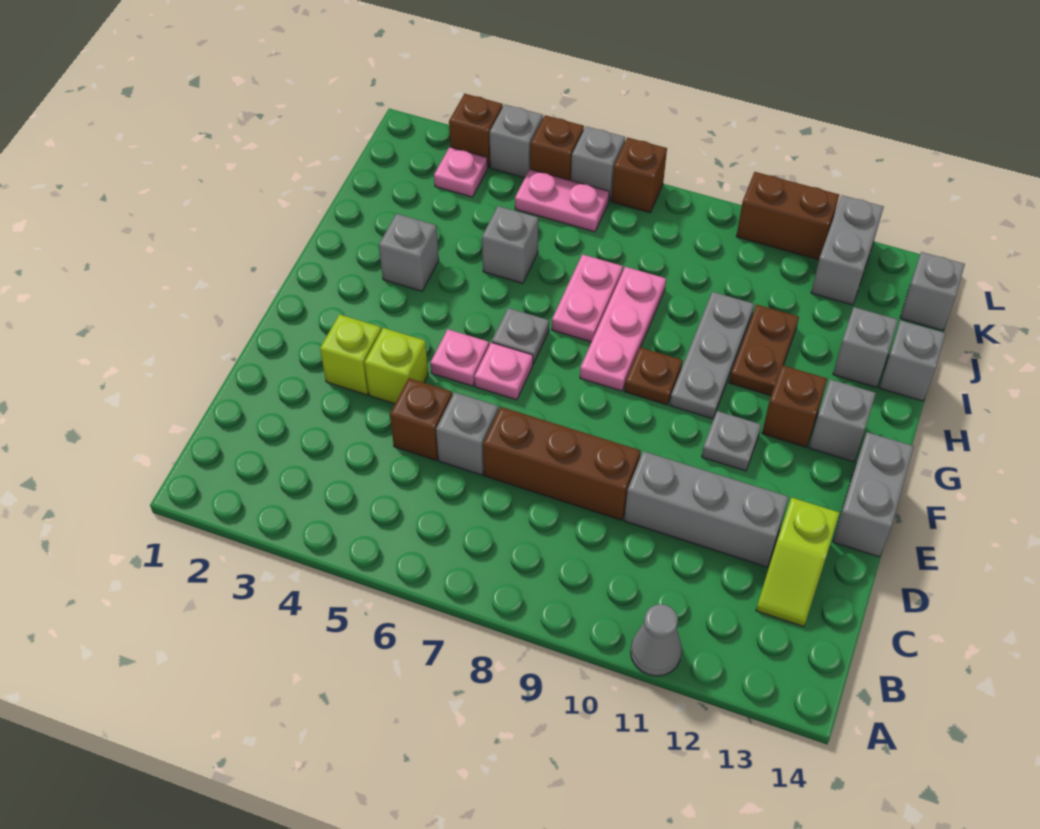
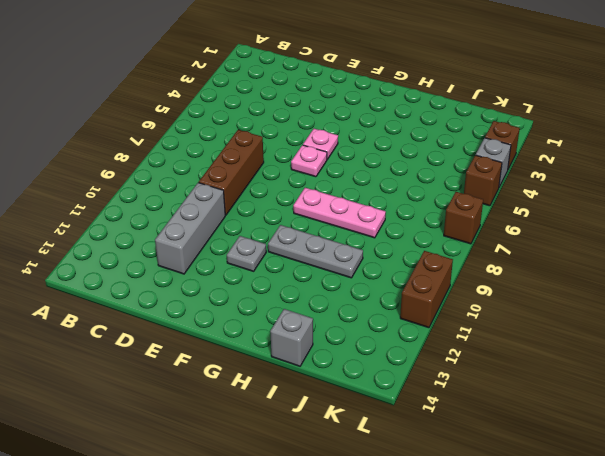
none -> grey cone A11 level 1
none -> lime slope C13:D13 level 1 top D
none -> brown brick D5 level 1
none -> grey brick D6 level 1

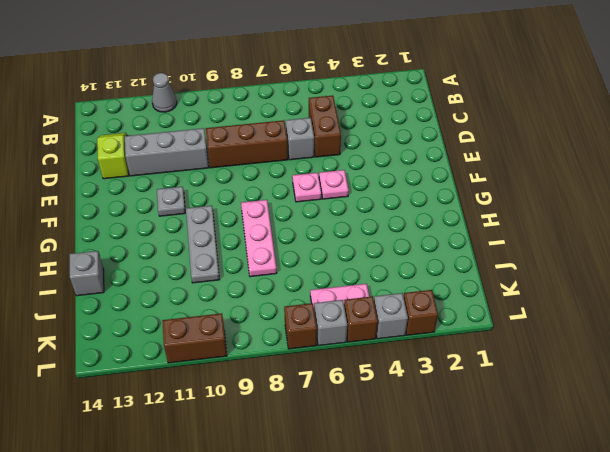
brown brick C5:D5 level 1 -> brown brick D5 level 1
none -> lime brick E3 level 1
none -> lime brick E4 level 1
none -> grey brick E14:F14 level 1
none -> grey plate G6 level 1

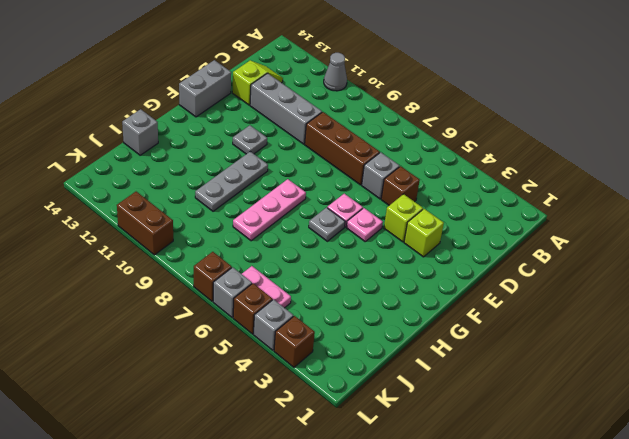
none -> brown plate G9 level 1
none -> brown brick G12 level 1
none -> grey brick G13 level 1
none -> grey brick H3 level 1

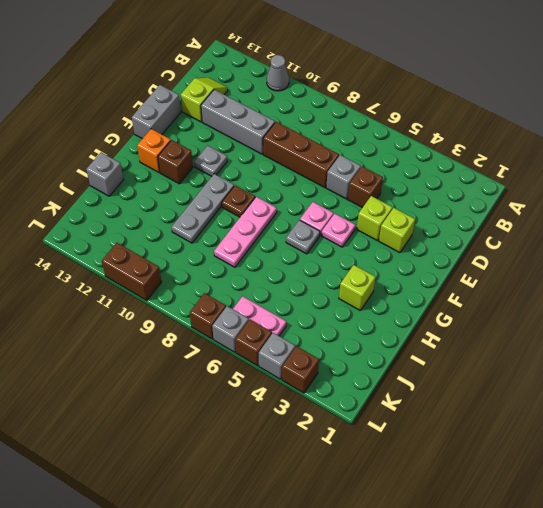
orange brick G13 level 1 -> grey brick G13 level 1
lime brick H3 level 1 -> grey brick H3 level 1
none -> pink plate H7:I7 level 1
none -> brown plate H11:I11 level 1
none -> grey brick I5 level 1
none -> grey brick I13 level 1

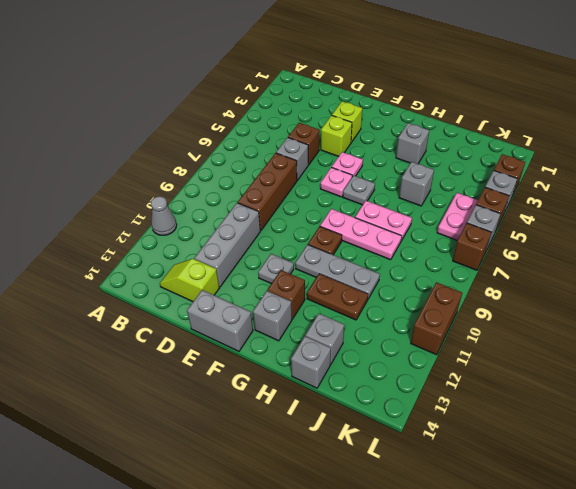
none -> pink plate K3 level 1
none -> grey brick K12:L12 level 1
none -> grey brick K14 level 1

